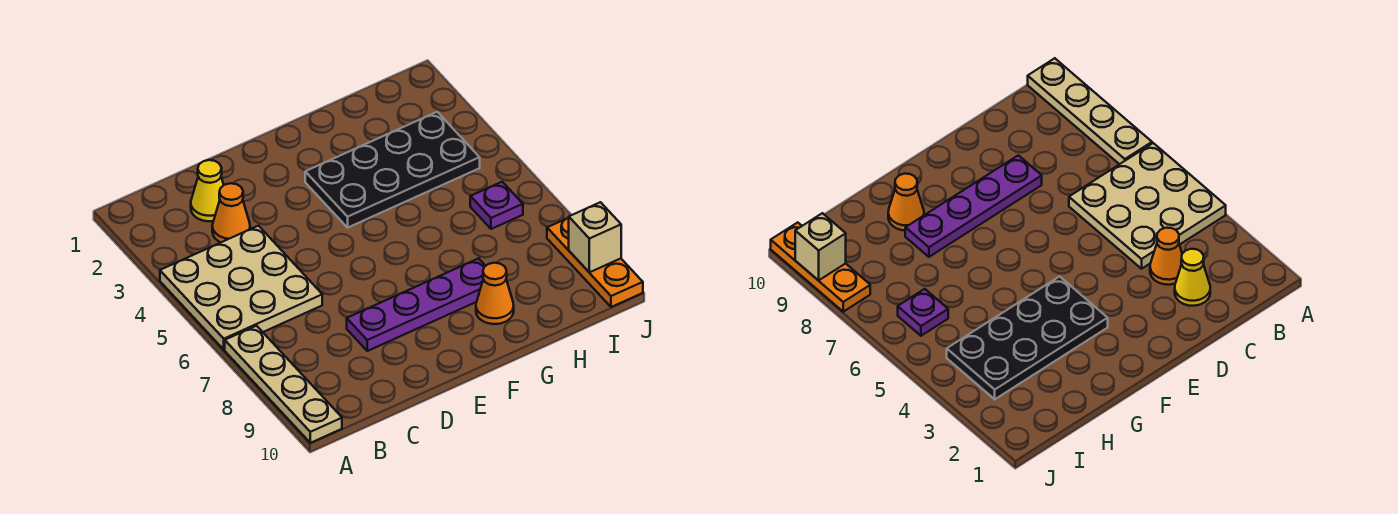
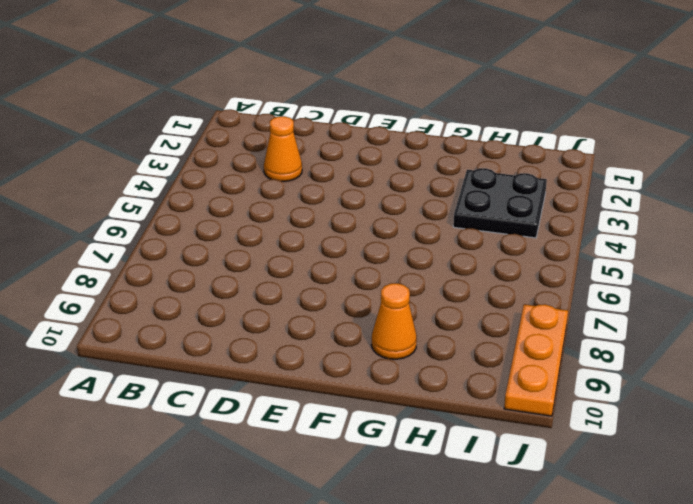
black plate H3:I4 level 1 -> black plate F3:I4 level 1
none -> tan plate A4:C6 level 1
none -> tan plate A7:A10 level 1

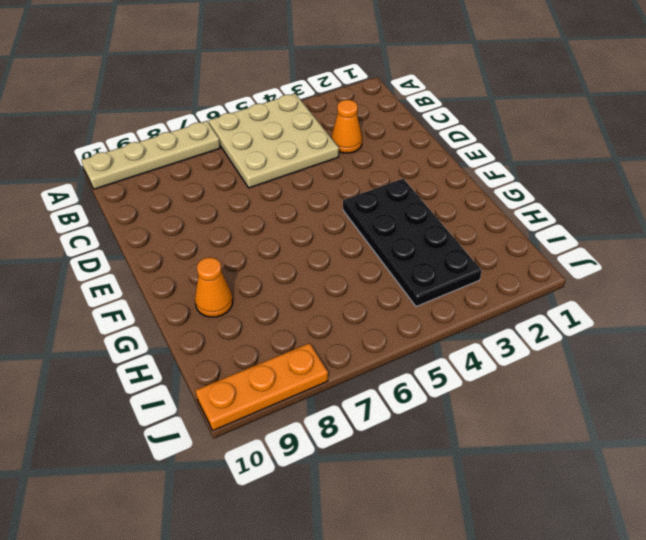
none -> yellow cone C2 level 1
none -> purple plate D8:G8 level 1

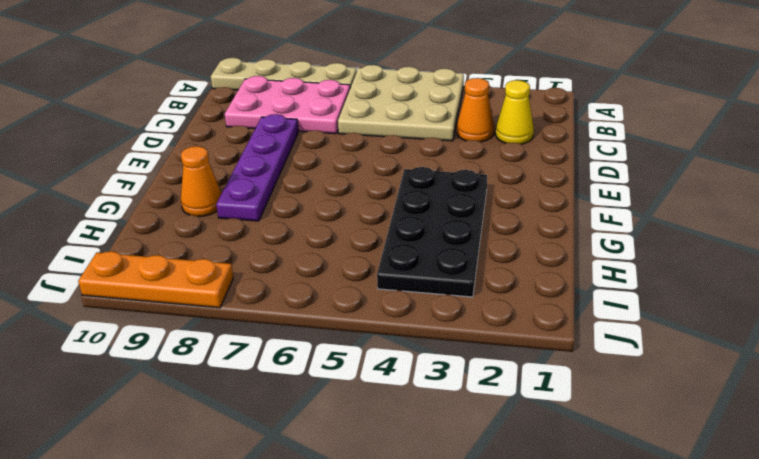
pink plate B7:C9 level 1 -> none
none -> purple plate I6 level 1
none -> tan brick J9 level 2

